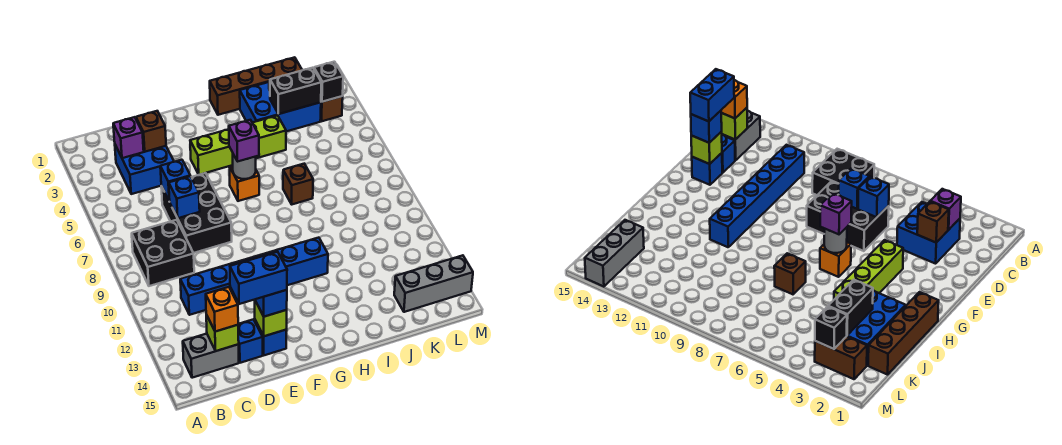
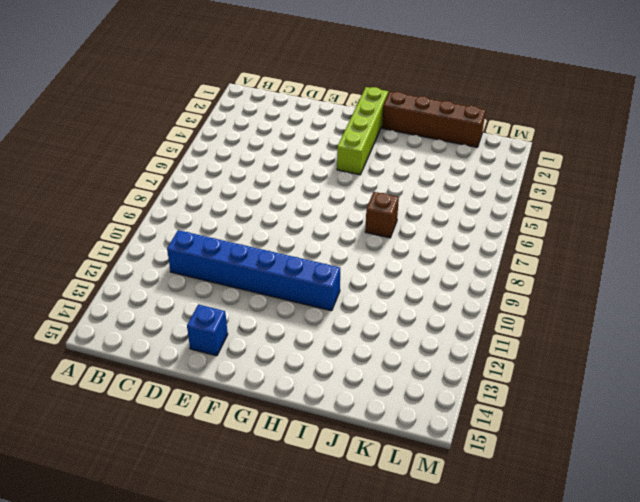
lime brick G1:G4 level 1 -> lime brick F4:I4 level 1
none -> black brick B8:C9 level 1
none -> grey brick B14:C14 level 1
none -> blue brick C3:D4 level 1

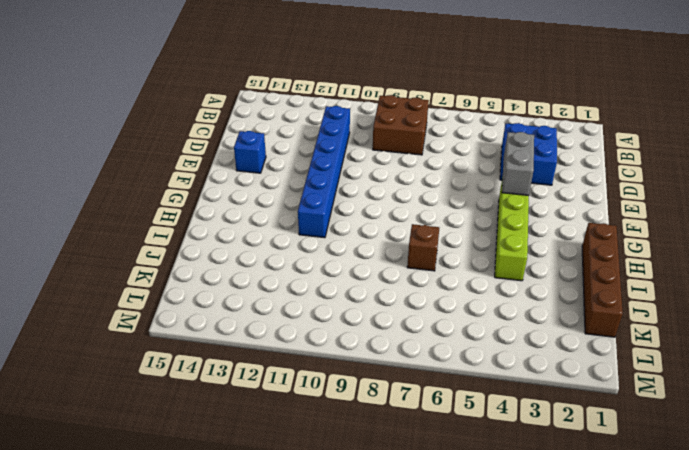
brown brick B8:C9 level 1 -> black brick B8:C9 level 1
grey brick E4:F4 level 2 -> grey brick B14:C14 level 1
none -> black brick D6:E8 level 1
none -> blue brick D14 level 1
none -> orange brick G6 level 1

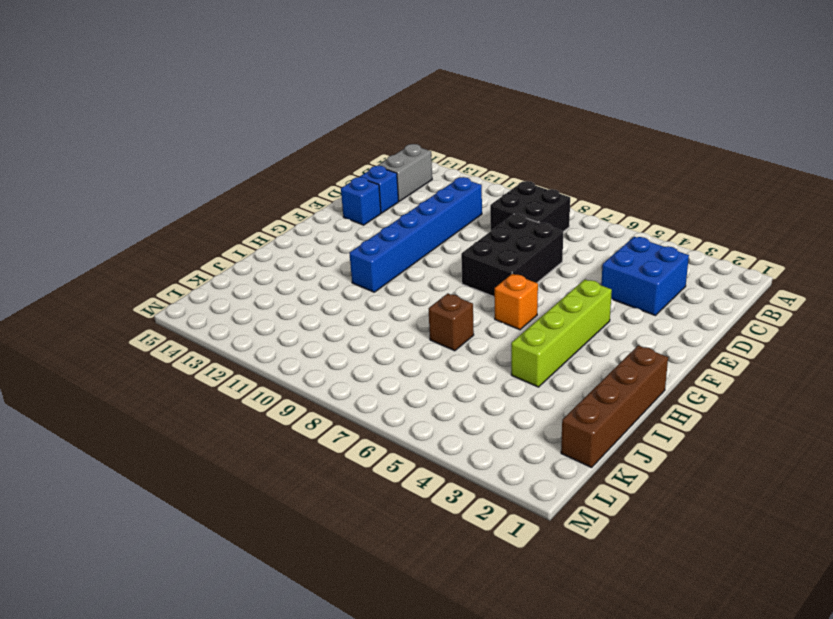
black brick D7:F8 level 1 -> black brick D6:E8 level 1
none -> blue brick I2:K3 level 1
none -> grey brick K14:M14 level 1
none -> brown brick L2:L3 level 1

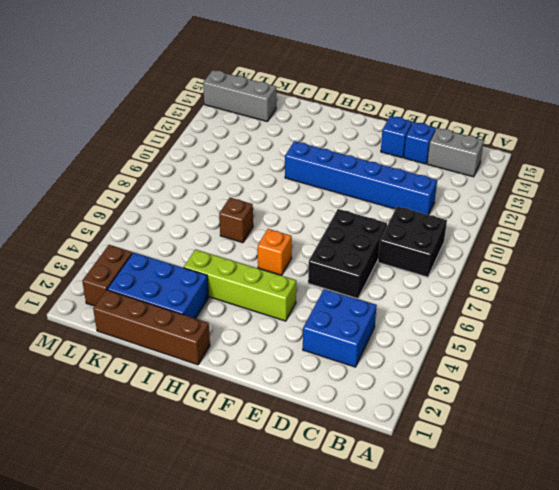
none -> purple brick C3 level 2
none -> lime brick C14 level 2
none -> brown brick D3 level 2

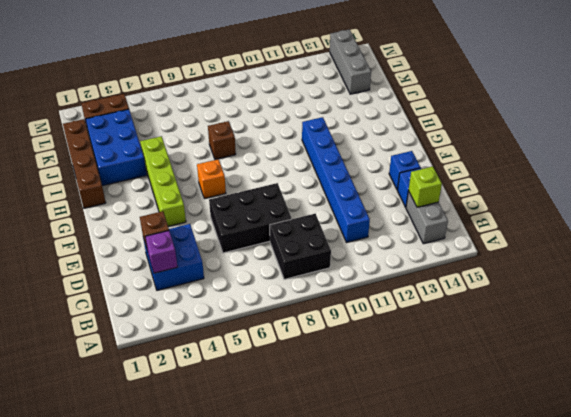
none -> blue brick D6 level 2
none -> blue brick D7 level 2
none -> lime brick E14 level 2

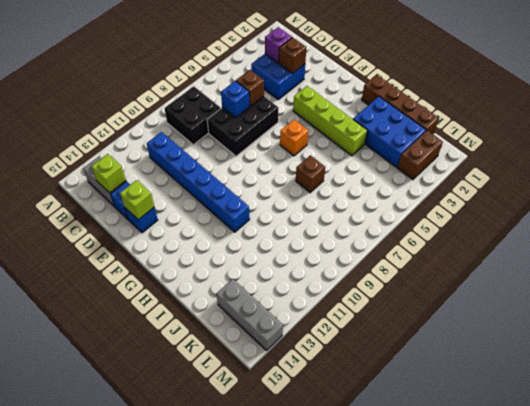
brown brick D6 level 2 -> blue brick D6 level 2
none -> grey round brick G6 level 2
none -> black brick J3:K3 level 2
none -> black brick L3 level 2

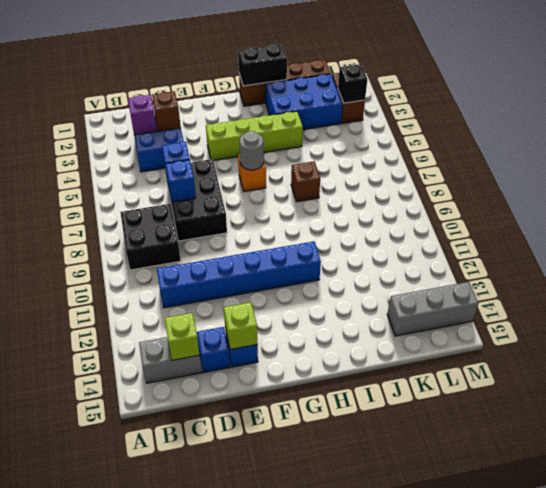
black brick H1:I1 level 2 -> black brick J3:K3 level 2
none -> orange brick C14 level 3
none -> blue brick E14 level 3
none -> purple brick G6 level 3

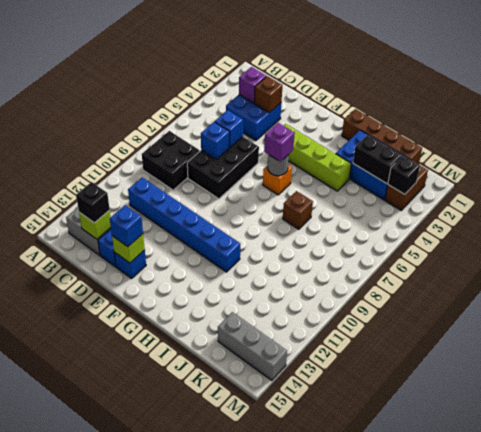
black brick C14 level 3 -> orange brick C14 level 3
none -> blue brick D14:E14 level 4

